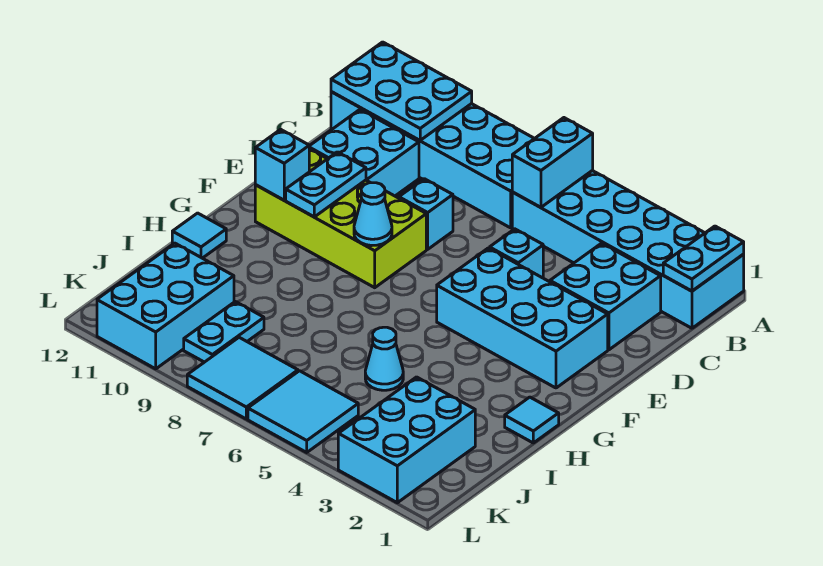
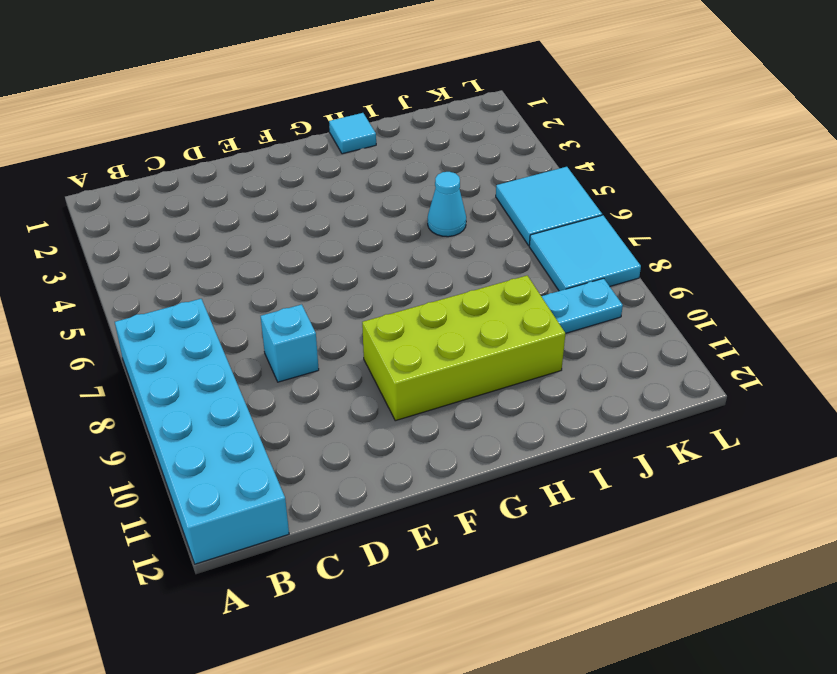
lime brick F9:I10 level 1 -> lime brick E8:F11 level 1
none -> cyan brick A1:B6 level 1
none -> cyan brick C2:D3 level 1
none -> cyan brick C10:D11 level 1

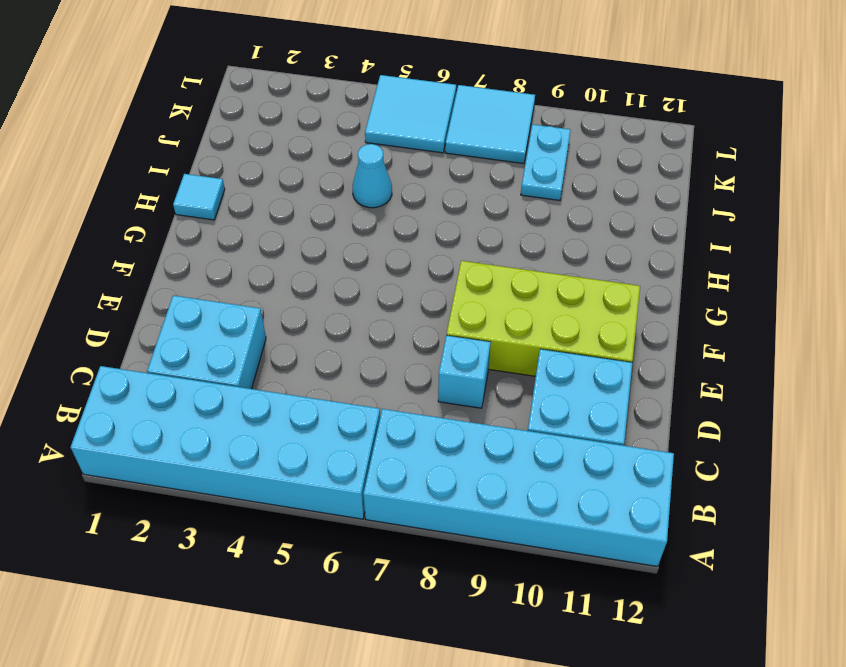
none -> cyan brick D5 level 1
none -> cyan brick E2:F5 level 1
none -> cyan tile H12 level 1

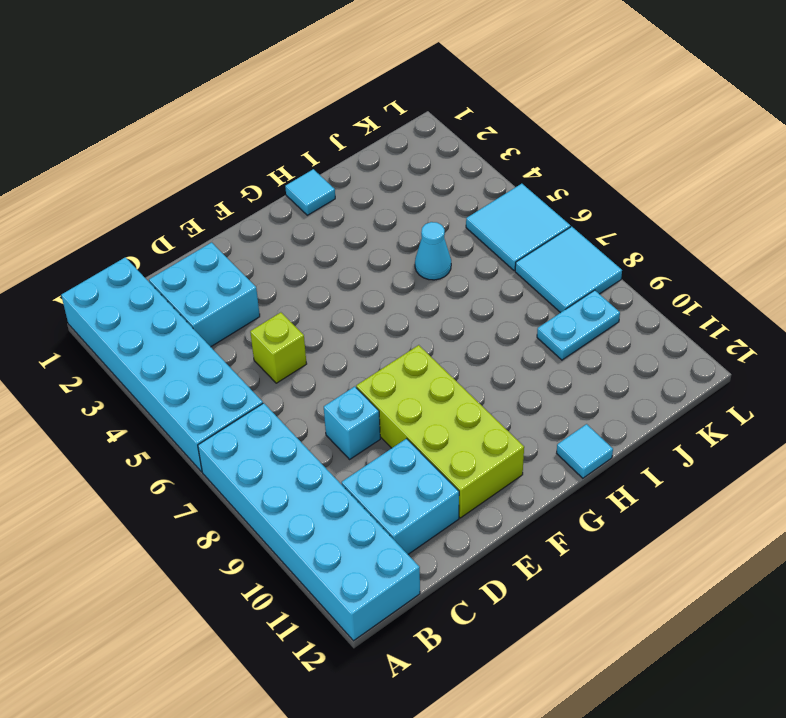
lime brick D5 level 1 -> cyan brick D5 level 1
none -> cyan brick E2:F5 level 1
none -> cyan brick J2:L3 level 1
none -> cyan brick J10:L11 level 1

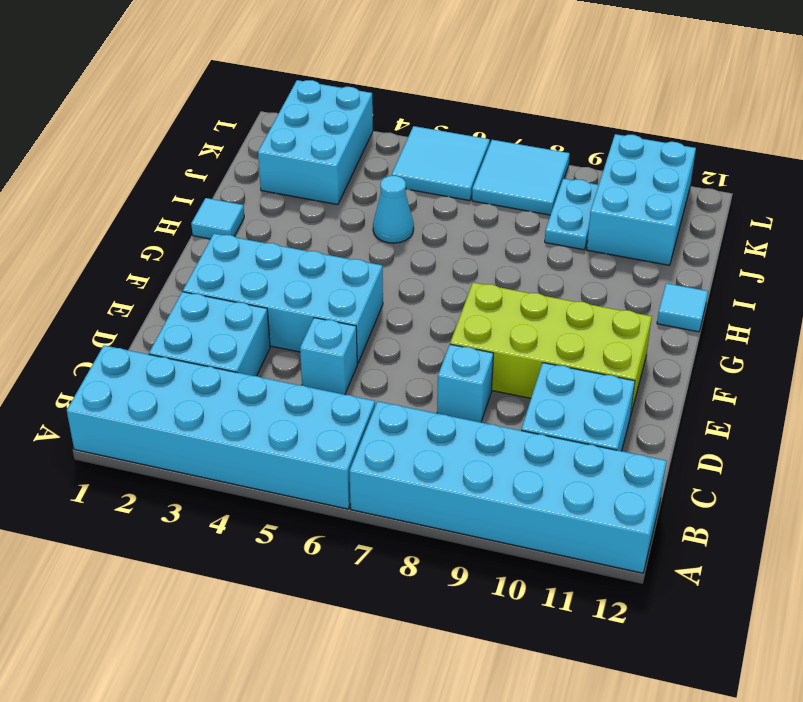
none -> cyan plate A1:B1 level 2
none -> cyan brick A6:B6 level 2
none -> cyan plate A10:B12 level 2

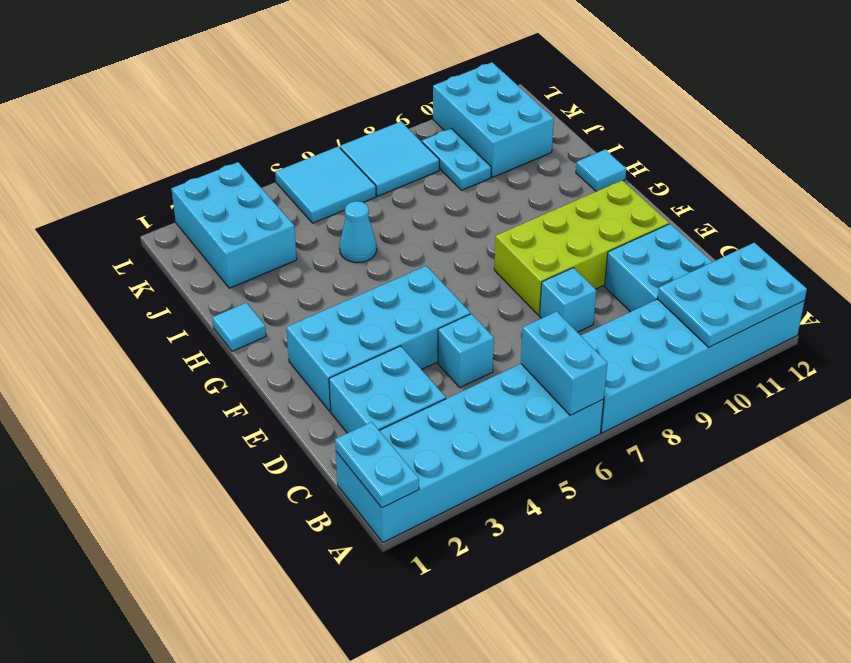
none -> cyan plate E10:F10 level 2
none -> cyan cone F8 level 2
none -> cyan brick F11 level 2

